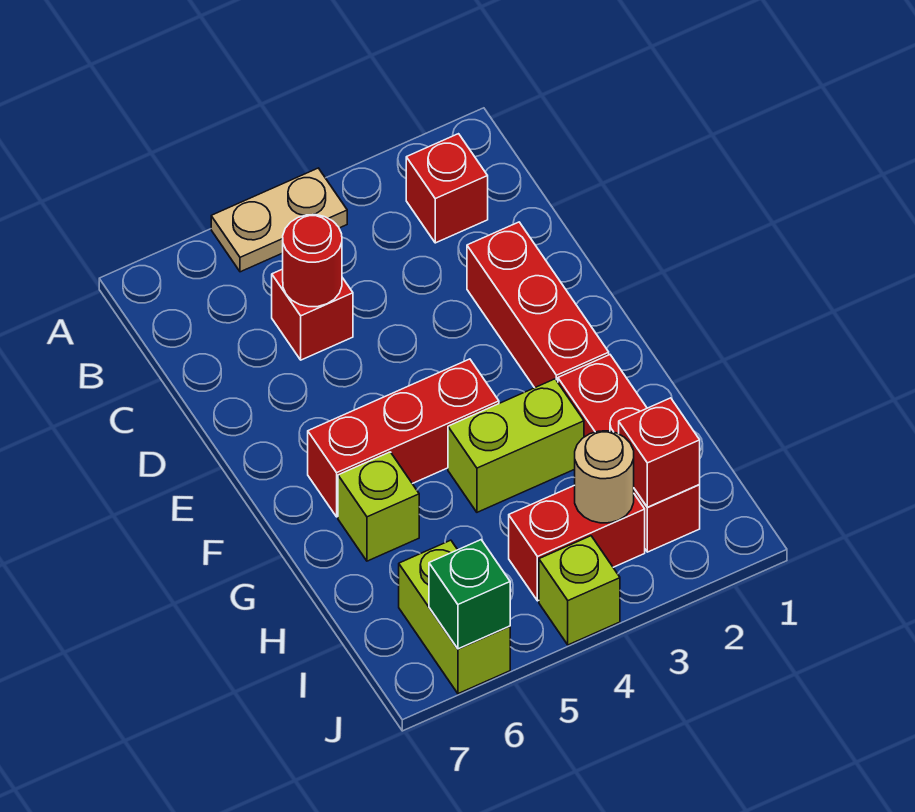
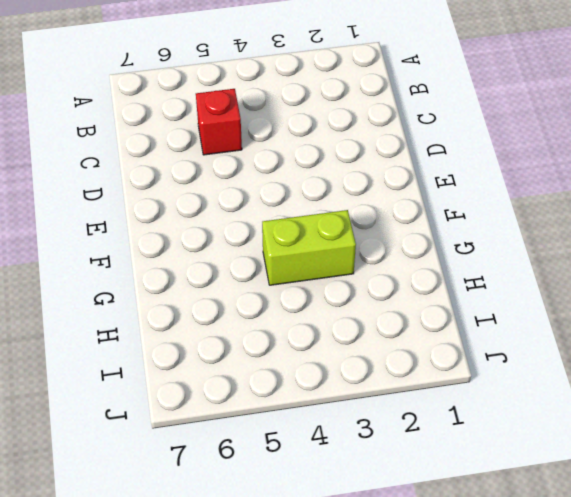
none -> tan plate A4:A5 level 1
none -> red brick B2 level 1
none -> red brick D2:F2 level 1

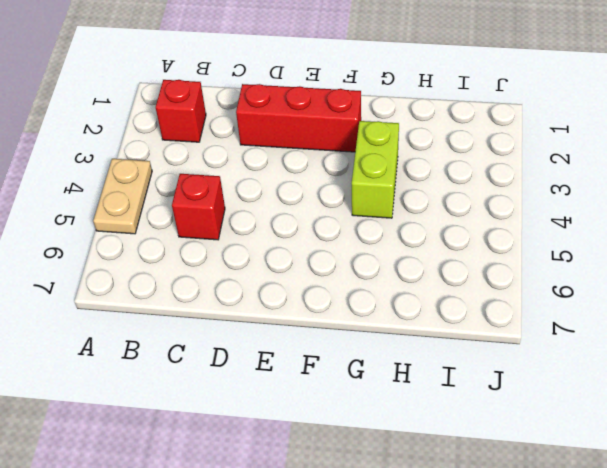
none -> red brick F4:F6 level 1
none -> red brick G2:I2 level 1
none -> lime brick G6 level 1

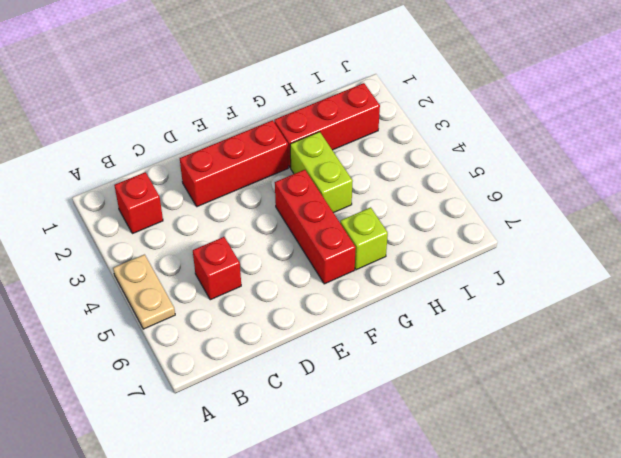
none -> red brick I3:I4 level 1
none -> lime brick I6:J6 level 1
none -> lime brick J4 level 1

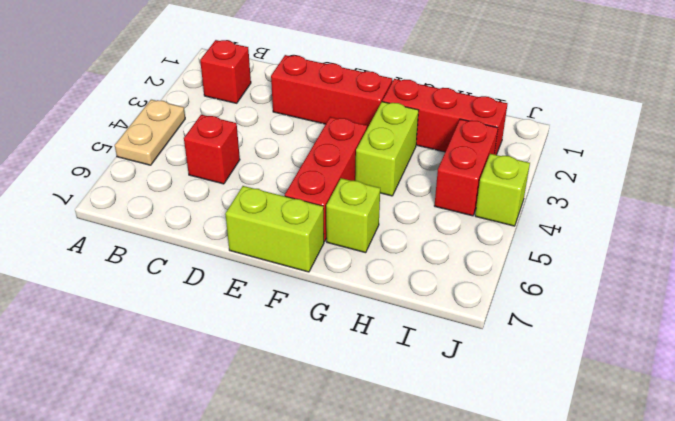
lime brick E7:F7 level 1 -> lime brick I6:J6 level 1
none -> red round brick C5 level 2
none -> red brick I2 level 2
none -> tan round brick I3 level 2

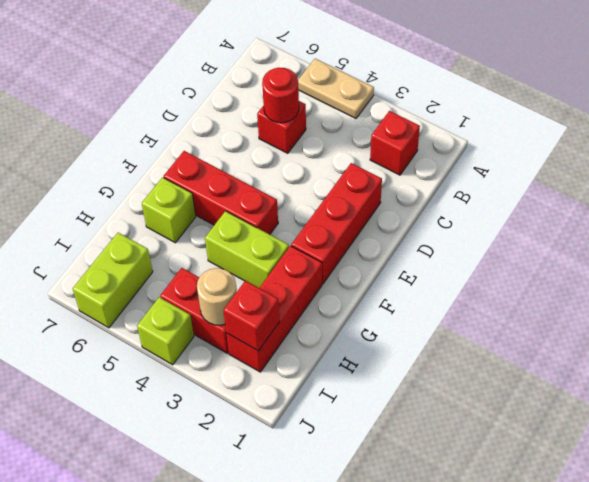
none -> green brick J6 level 2

